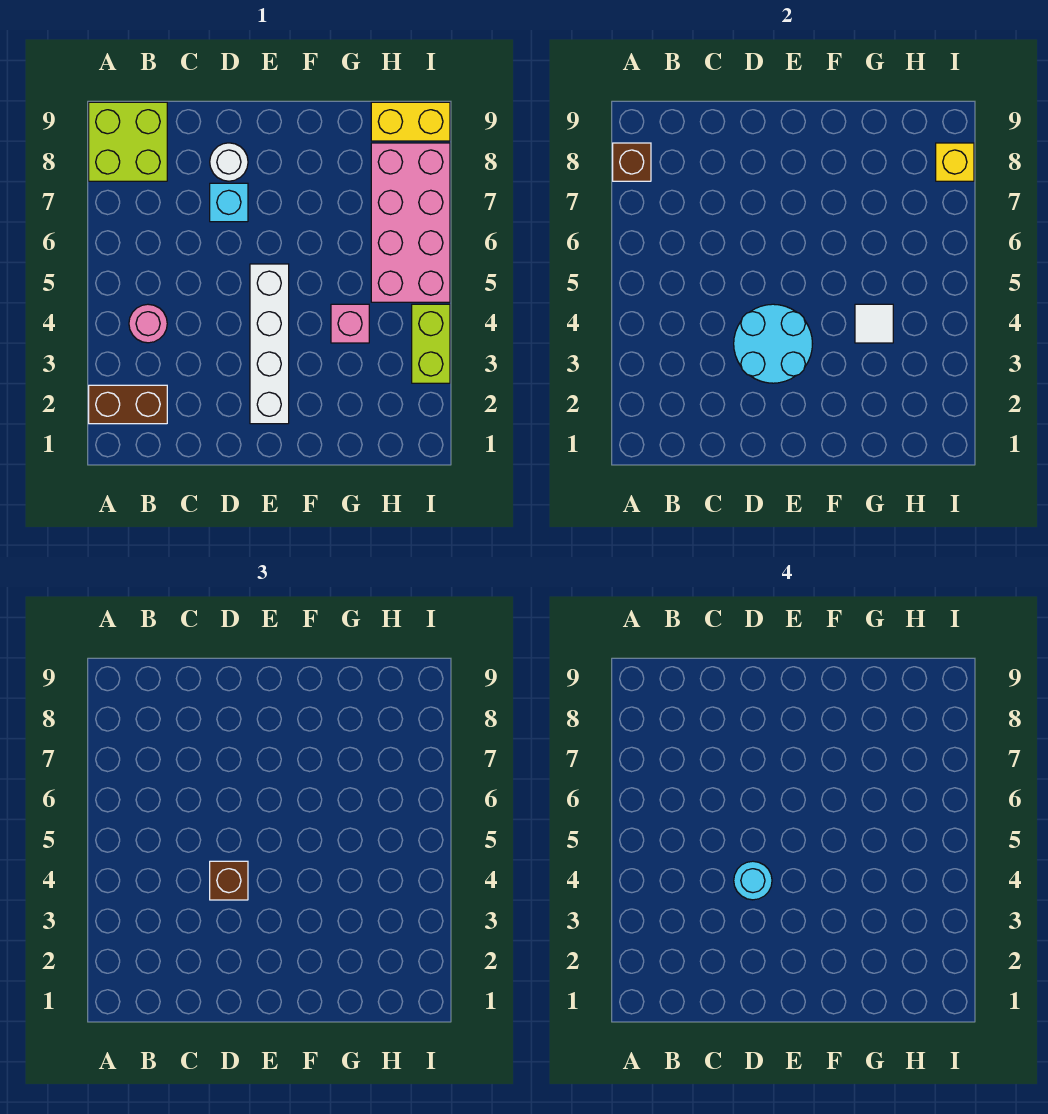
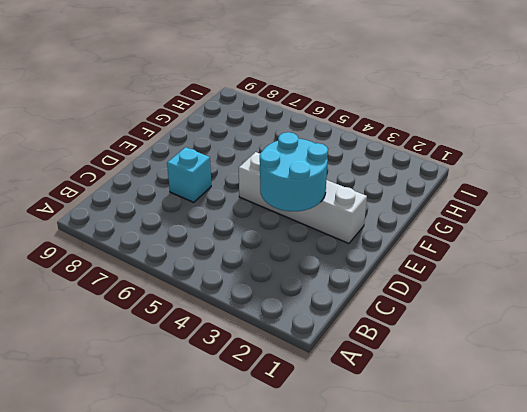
none -> brown brick A2:B2 level 1
none -> lime brick A8:B9 level 1
none -> pink round brick B4 level 1

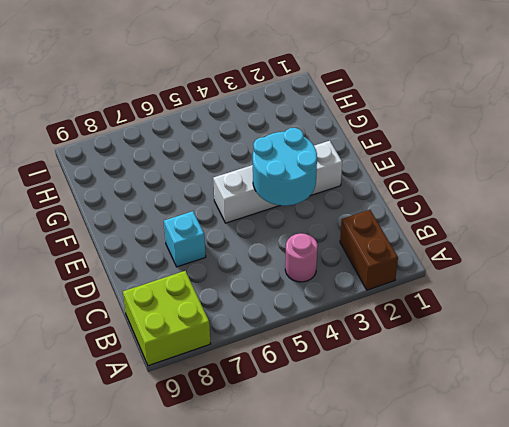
none -> white round brick D8 level 1
none -> pink brick G4 level 1
none -> pink brick H5:I8 level 1

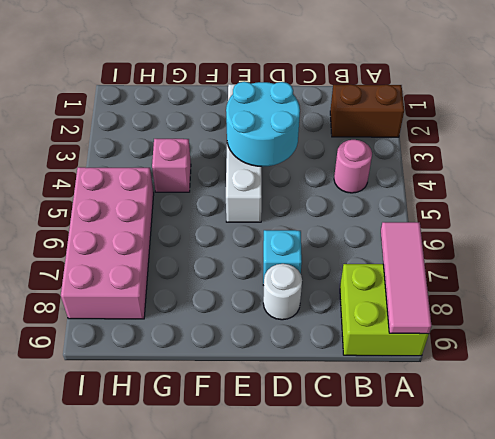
pink tile A7:A9 level 2 -> brown brick A8 level 2
none -> yellow brick H9:I9 level 1
none -> lime brick I3:I4 level 1
none -> white tile G4 level 2

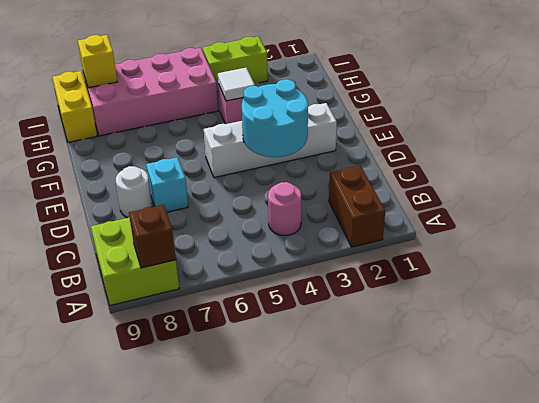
none -> brown brick D4 level 3
none -> cyan round brick D4 level 4

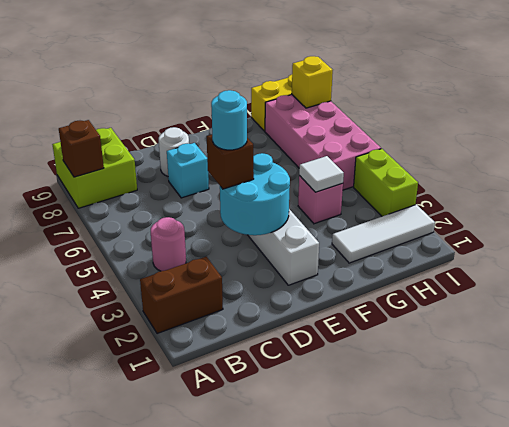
white tile G2:I2 level 1 -> none

